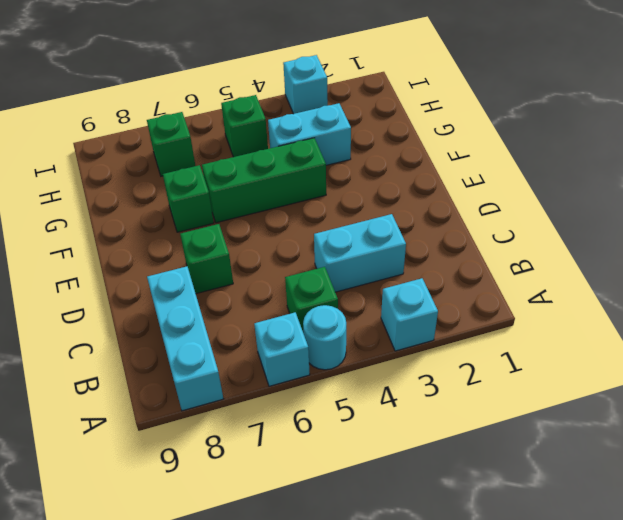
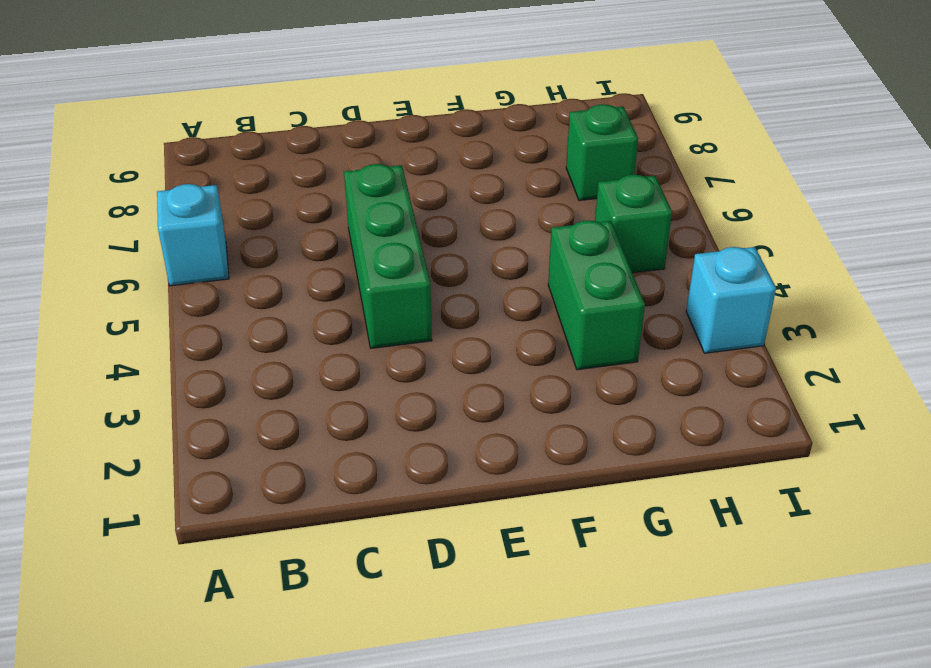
green brick D4:D6 level 1 -> green brick F4:F6 level 1
green brick G3:G4 level 1 -> cyan brick G3:G4 level 1
none -> cyan brick A3 level 1
none -> cyan round brick A5 level 1
none -> cyan brick A8:C8 level 1

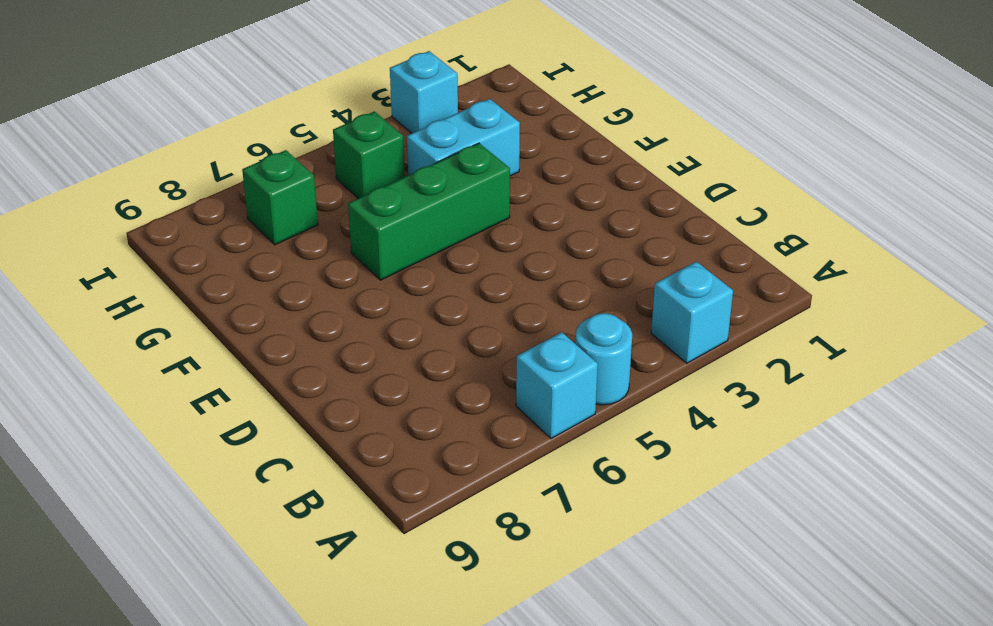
none -> cyan brick A8:C8 level 1
none -> green brick B5 level 1
none -> cyan brick C3:C4 level 1

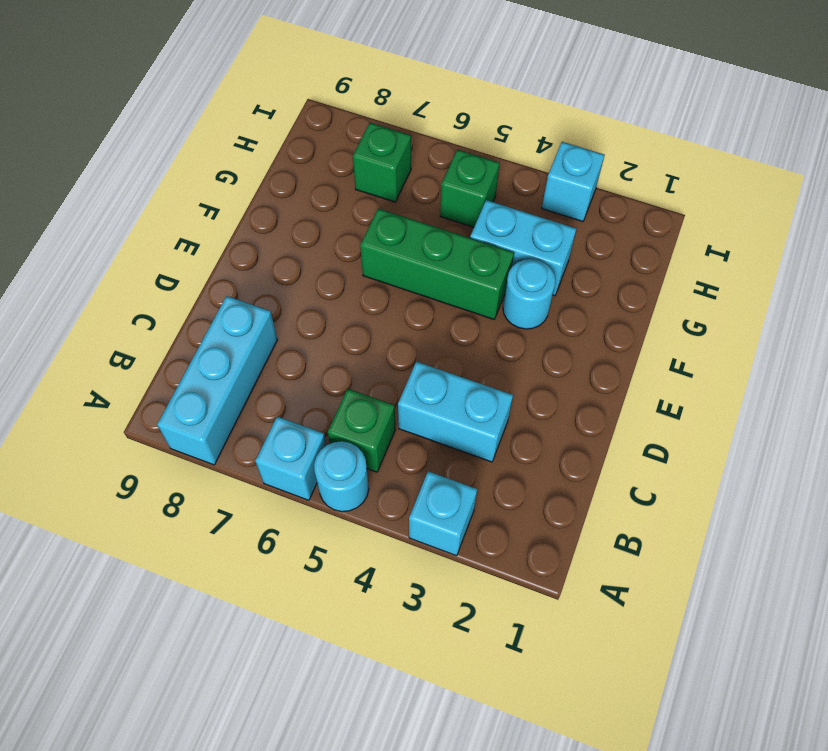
cyan round brick F3 level 1 -> none
none -> green brick D7 level 1
none -> green brick F7 level 1

